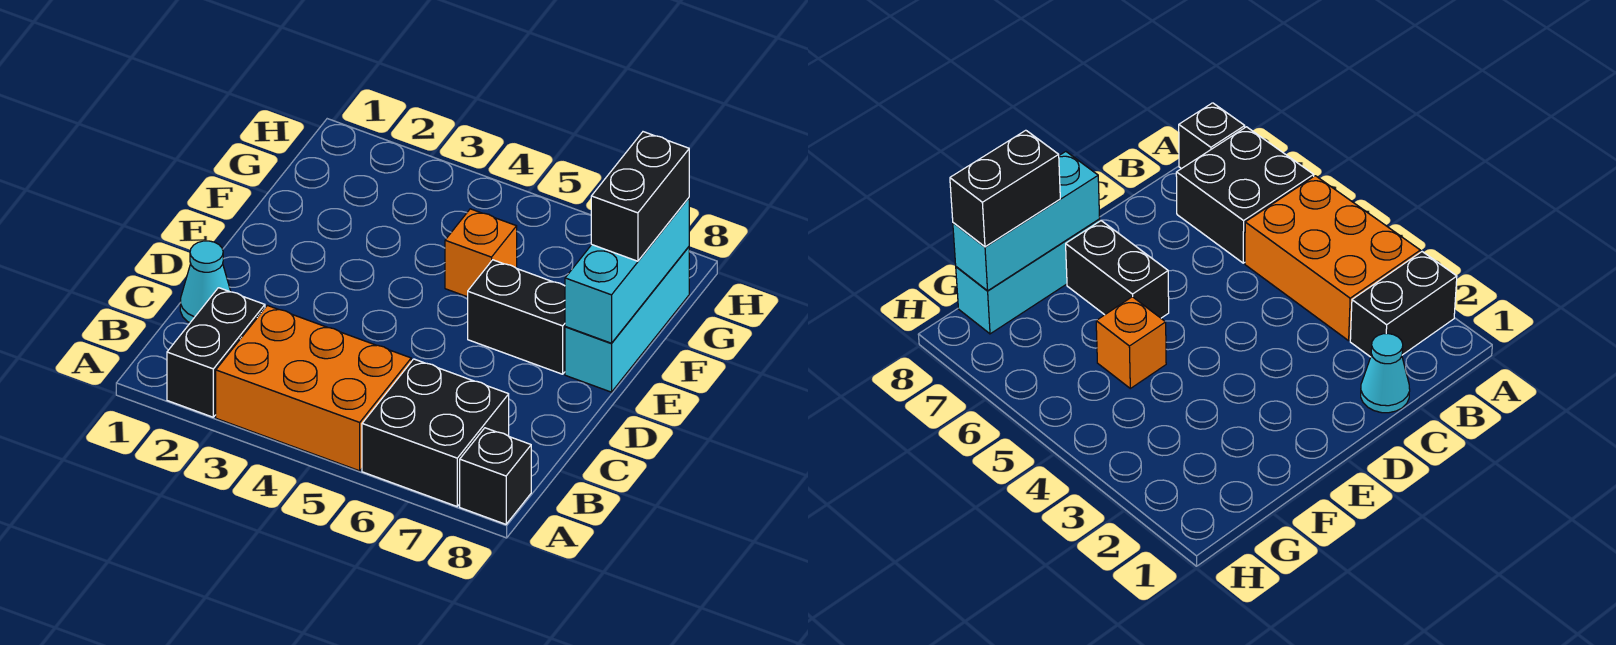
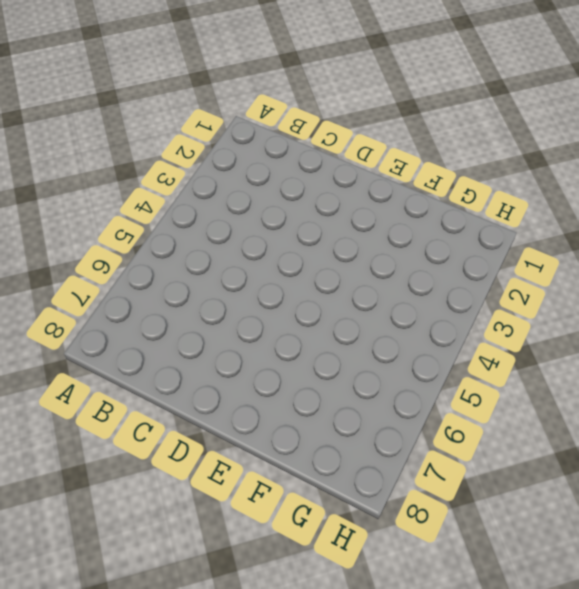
none -> black brick A2:B2 level 1
none -> orange brick A3:B5 level 1

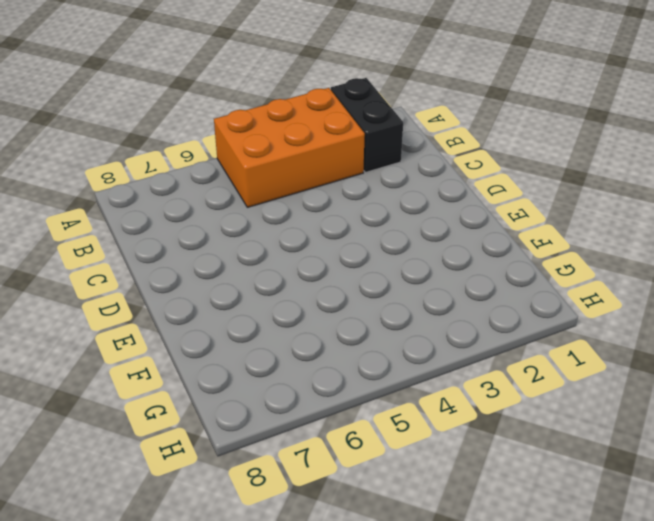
none -> black brick A6:B7 level 1
none -> black brick A8 level 1

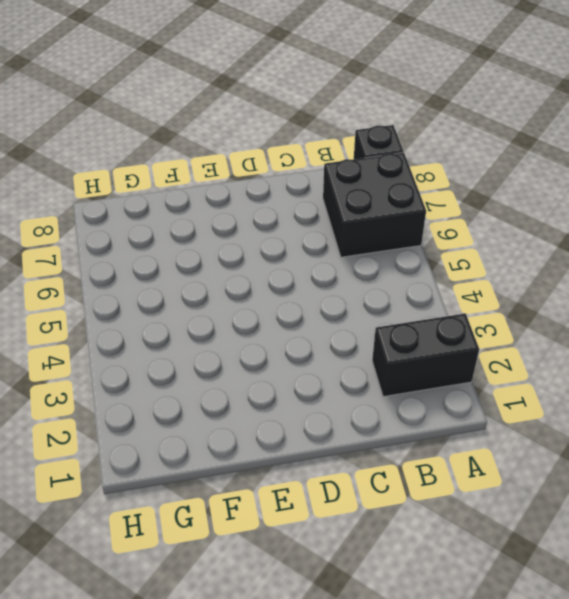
none -> orange brick A3:B5 level 1
none -> cyan cone C1 level 1

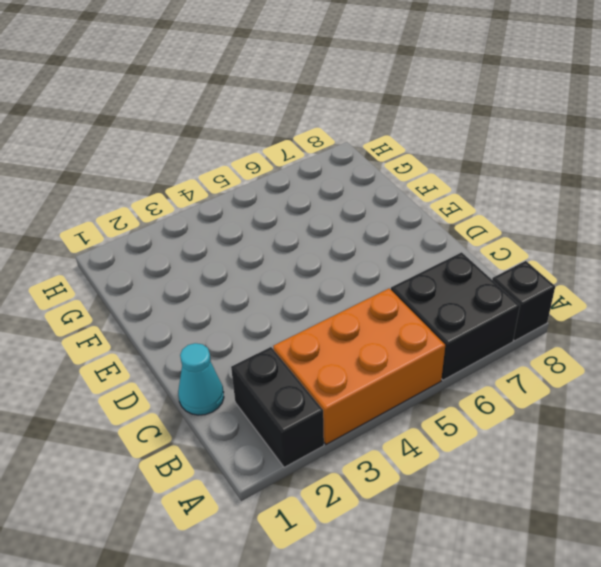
none -> black brick E6:E7 level 1
none -> cyan brick E8:G8 level 1

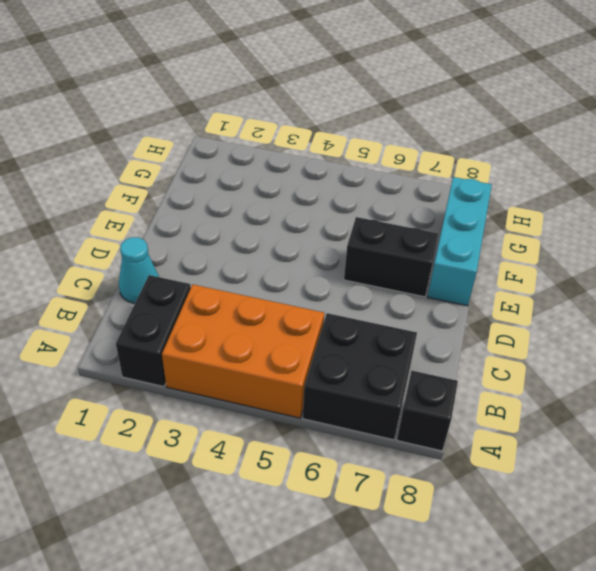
none -> orange brick F5 level 1
none -> cyan brick E8:G8 level 2

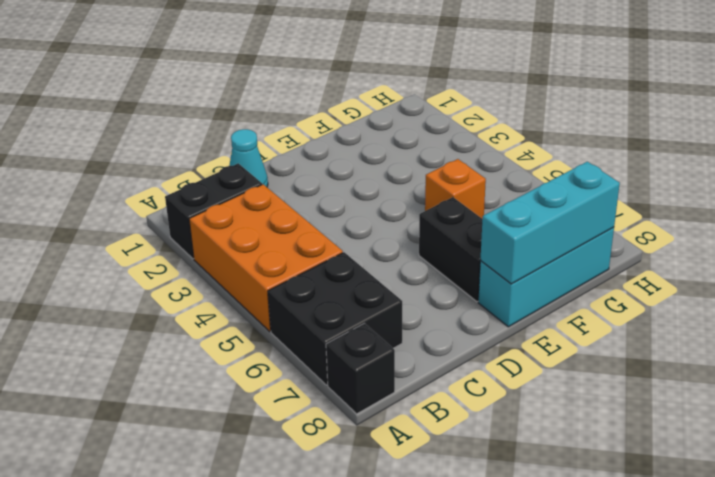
none -> black brick F8:G8 level 3

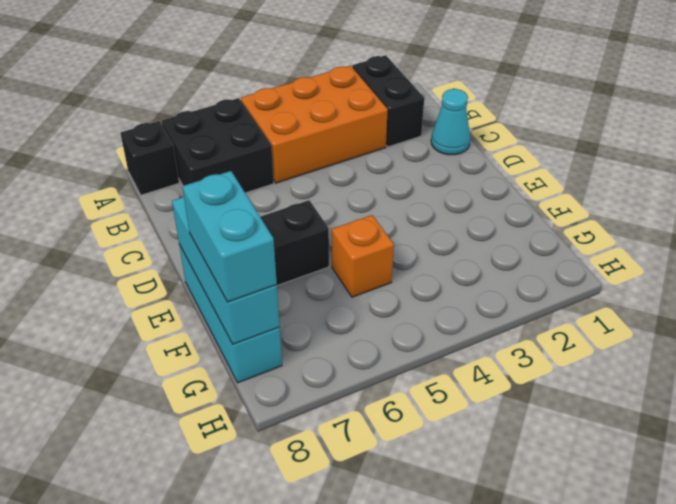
cyan brick F8:G8 level 3 -> black brick F8:G8 level 3

